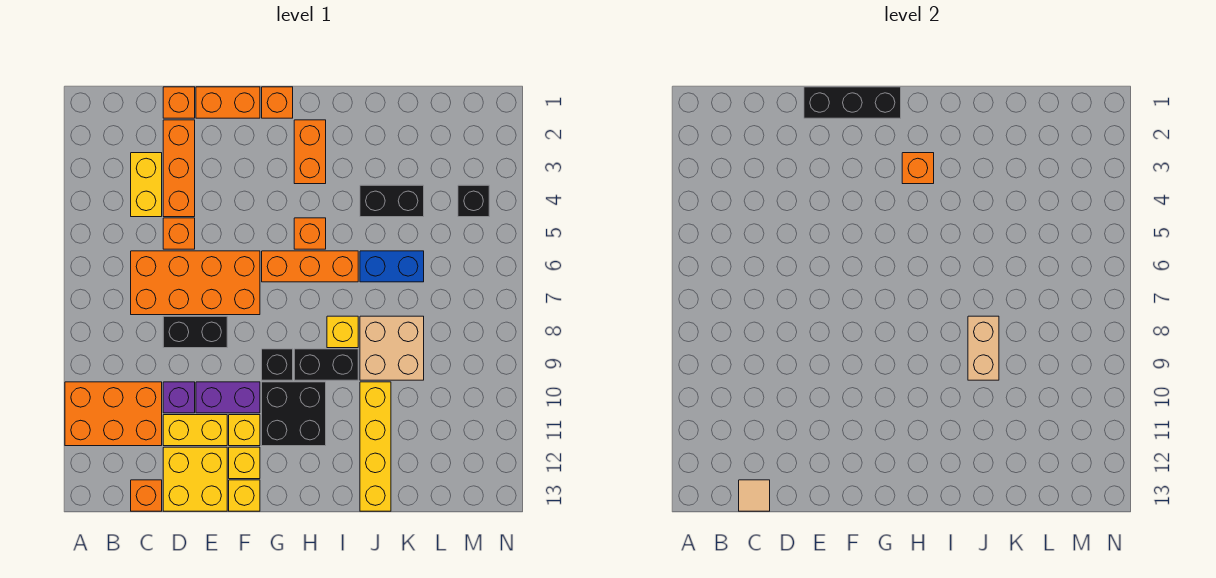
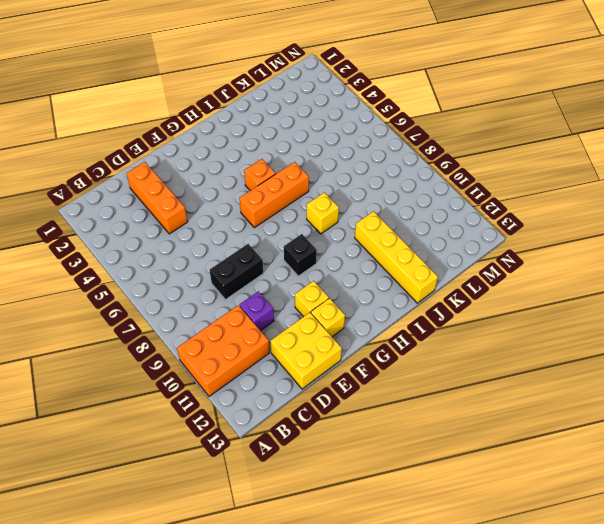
none -> yellow brick C3:C4 level 1
none -> orange brick C6:F7 level 1
none -> orange brick C13 level 1
none -> orange brick D1 level 1

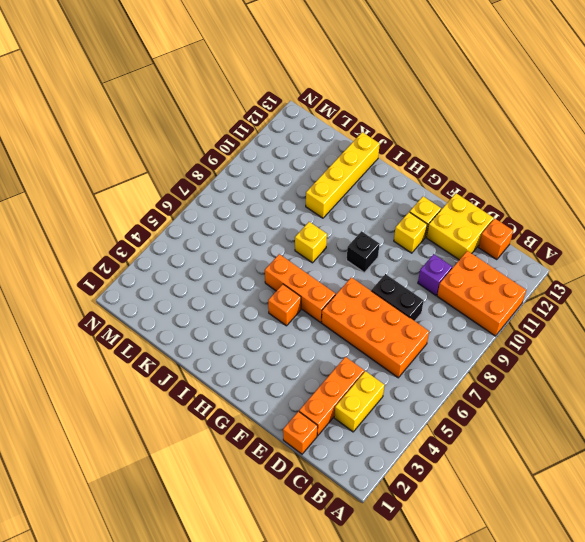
none -> orange brick D5 level 1
none -> yellow brick D11:E11 level 1
none -> orange brick E1:F1 level 1
none -> purple brick E10:F10 level 1

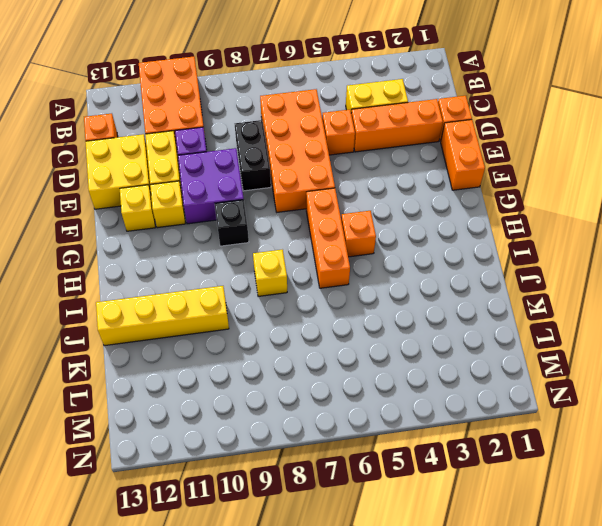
purple brick E9:F10 level 1 -> purple brick E10:F10 level 1
none -> yellow brick F13 level 1
none -> orange brick G1 level 1
none -> black brick G10:H11 level 1
none -> orange brick H2:H3 level 1

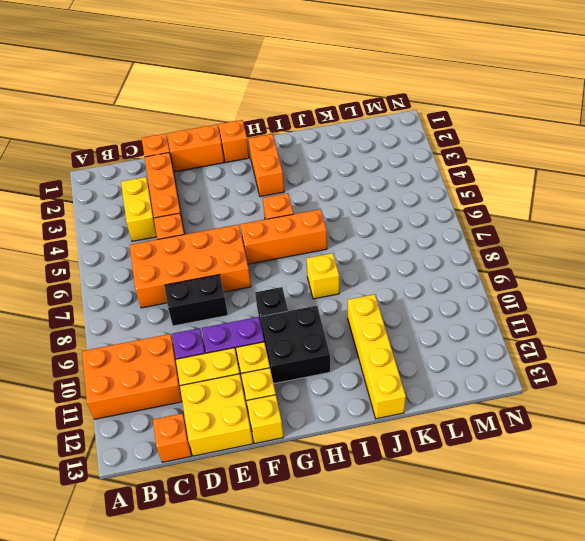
none -> black brick H9:I9 level 1
none -> black brick J4:K4 level 1
none -> blue brick J6:K6 level 1
none -> tan brick J8:K9 level 1

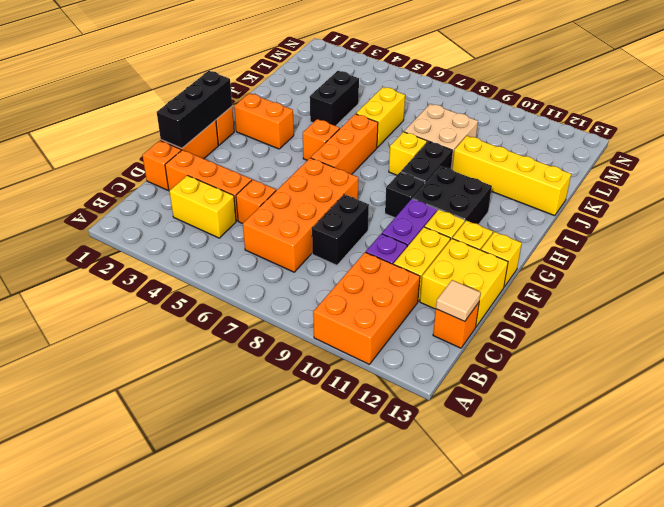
yellow brick J6:K6 level 1 -> blue brick J6:K6 level 1
none -> black brick M4 level 1
none -> orange brick H3 level 2
none -> tan brick J8:J9 level 2

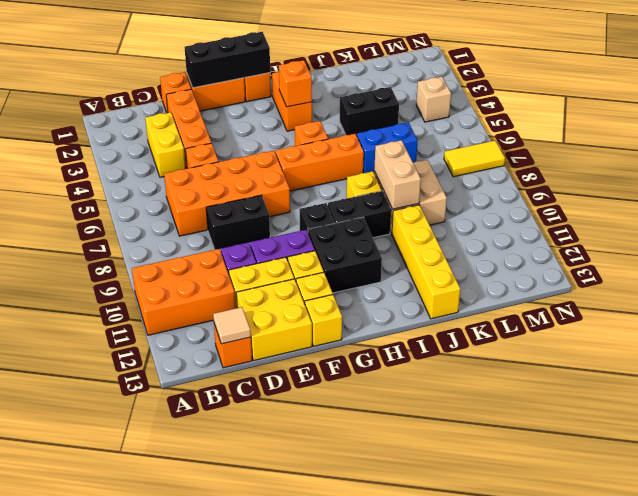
tan brick M4 level 1 -> black brick M4 level 1
yellow tile M7:N7 level 1 -> none

